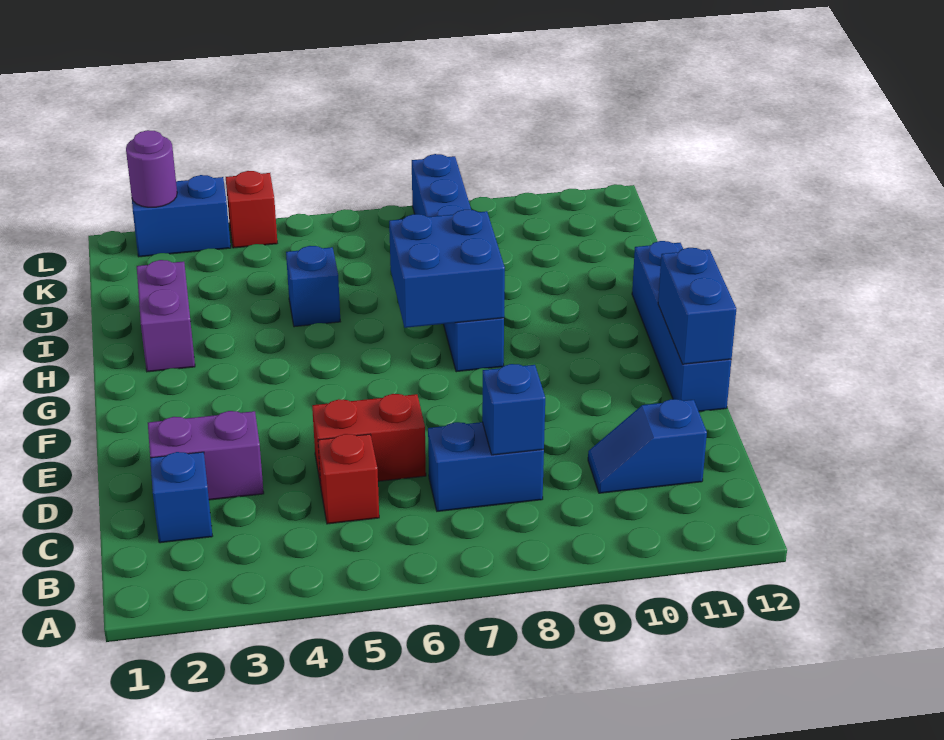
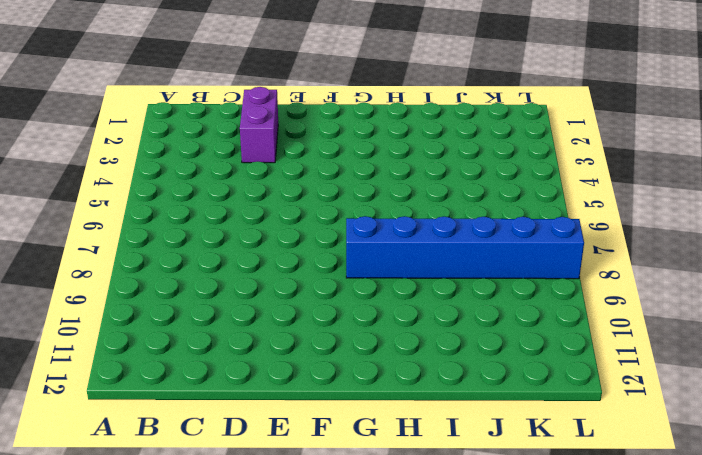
none -> blue brick C2 level 1
none -> red brick C5 level 1
none -> blue brick C7:C8 level 1

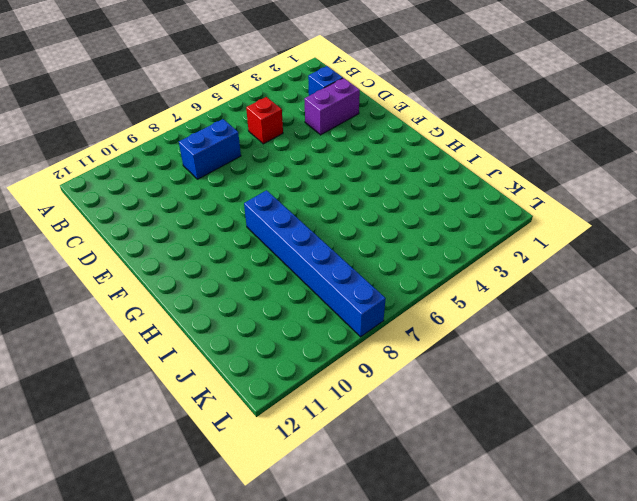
none -> blue slope C10:C11 level 1 top 11
none -> red brick D5:D6 level 1
none -> blue brick E12:H12 level 1

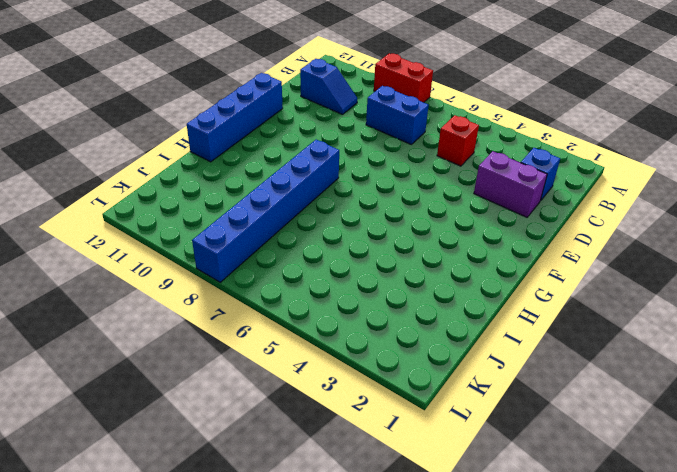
red brick A8:A9 level 1 -> red brick D5:D6 level 1
none -> purple brick H2:I2 level 1
none -> blue brick I5 level 1
none -> blue brick L2:L3 level 1

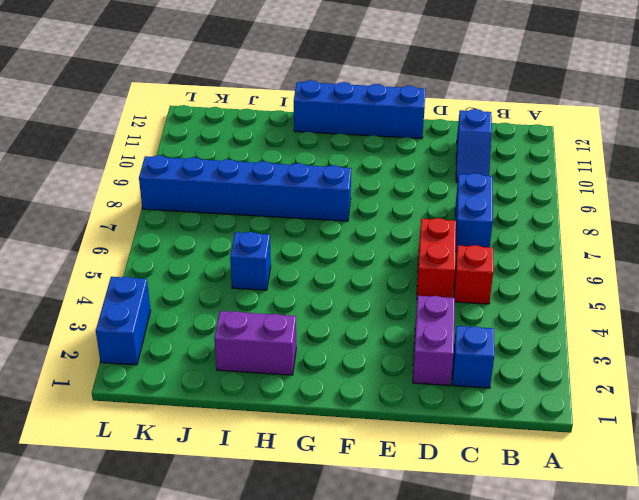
none -> red brick L4 level 1
none -> blue brick C8 level 2
none -> blue brick E12:F12 level 2

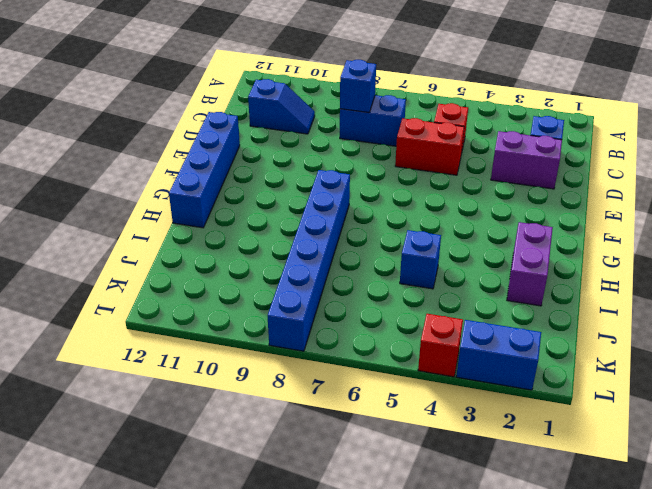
none -> blue brick E12:F12 level 2
none -> blue brick G7:H8 level 2
none -> purple round brick L2 level 2

